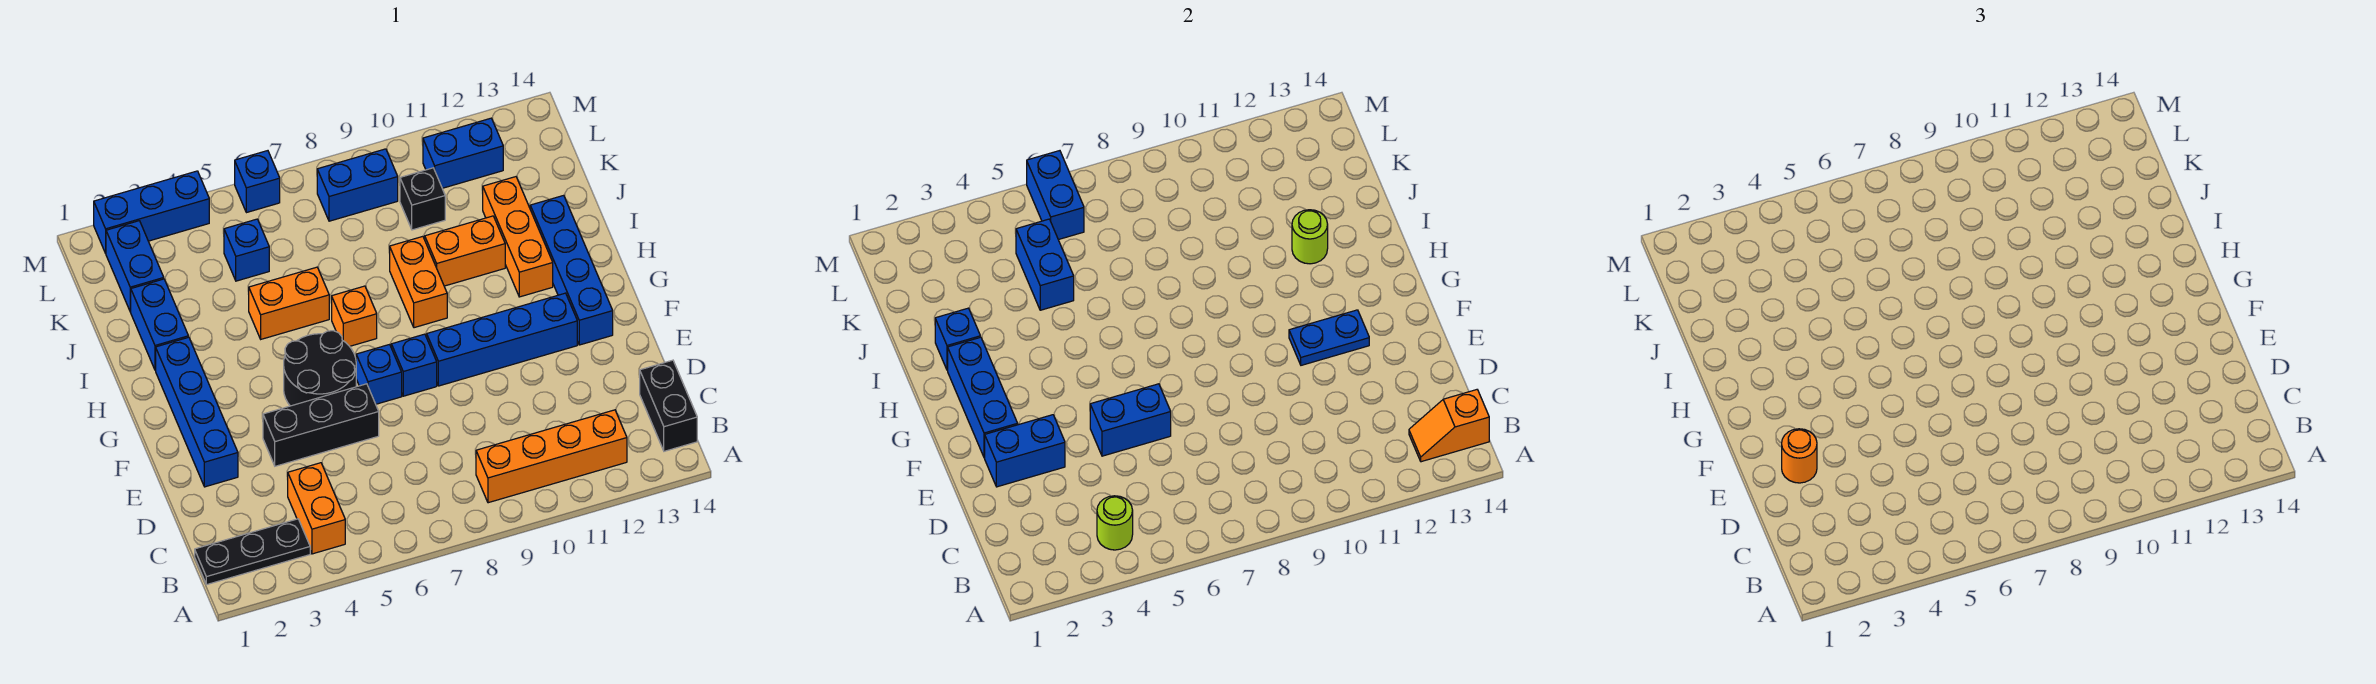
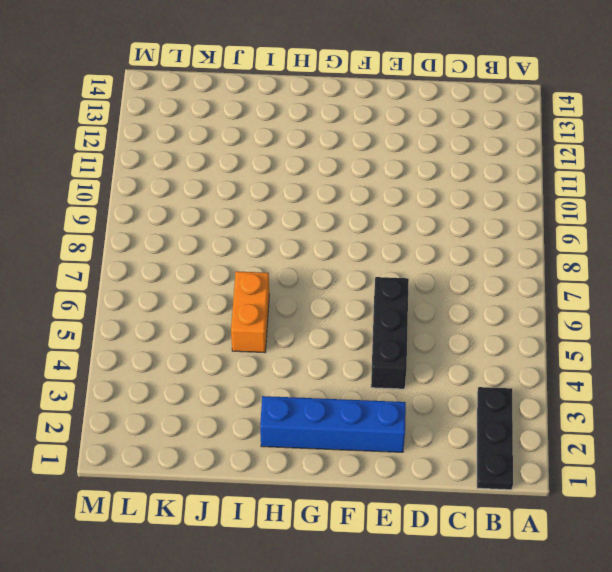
none -> orange brick B4:C4 level 1
none -> orange brick B9:B12 level 1
none -> black brick B14:C14 level 1
none -> black round brick F5:G6 level 1

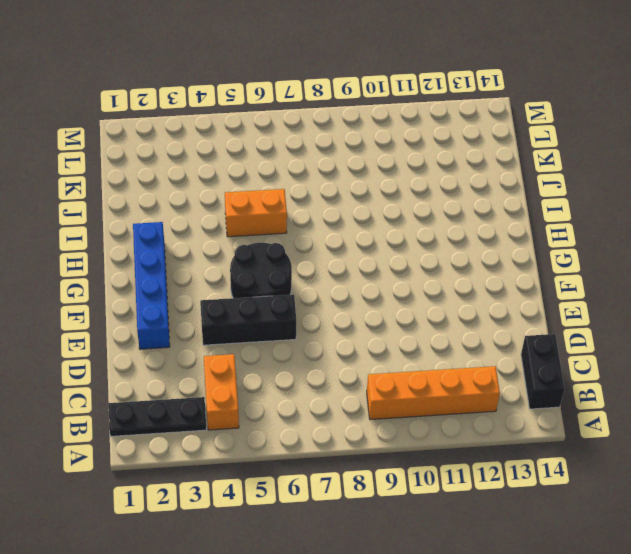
none -> blue brick F7 level 1
none -> blue brick F8 level 1
none -> blue brick F9:F12 level 1
none -> blue brick F13:I13 level 1

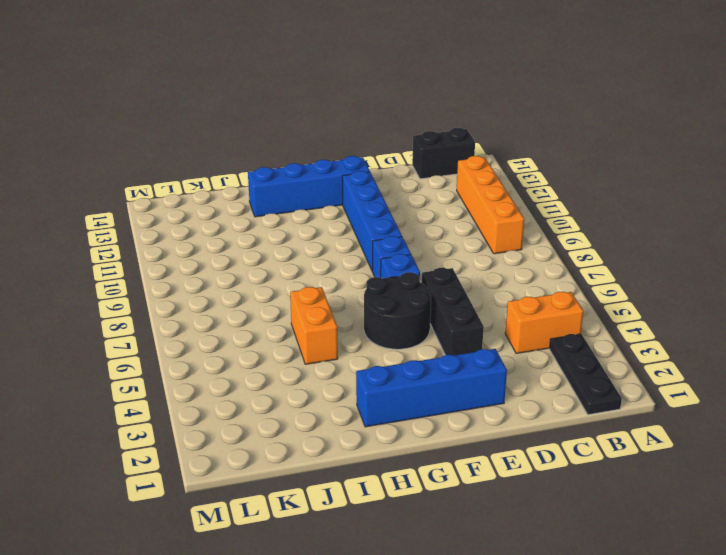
none -> orange brick H7 level 1
none -> orange brick H9:I9 level 1
none -> orange brick H12:J12 level 1
none -> blue brick I2:J2 level 1

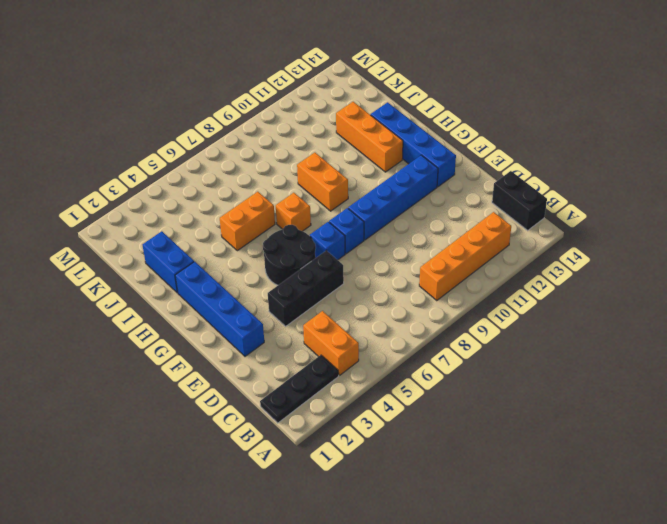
none -> orange brick I10:I11 level 1
none -> blue brick K2:L2 level 1
none -> blue brick K5 level 1
none -> black brick K10 level 1

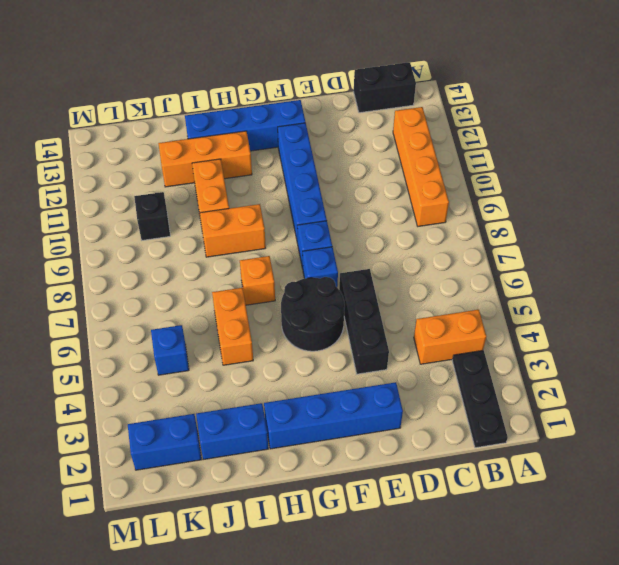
none -> blue brick L8:L9 level 1
none -> blue brick L11:L12 level 1
none -> blue brick M2:M4 level 1
none -> blue brick M6 level 1

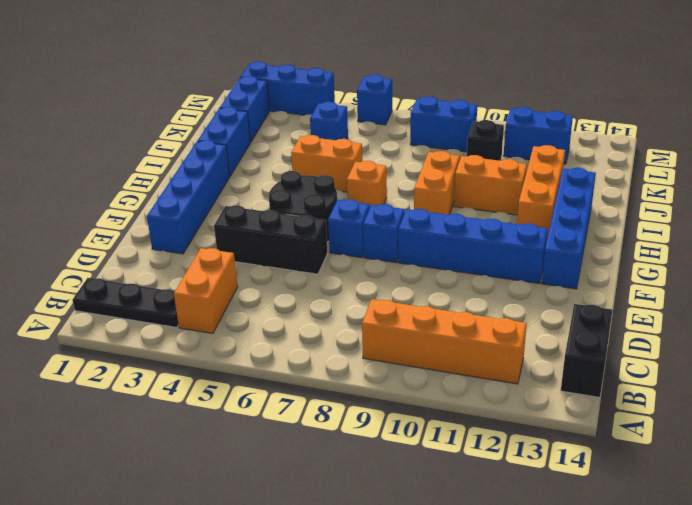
none -> lime round brick B4 level 2
none -> orange slope B13:B14 level 2 top 14
none -> blue brick E2:E3 level 2
none -> blue brick E5:E6 level 2

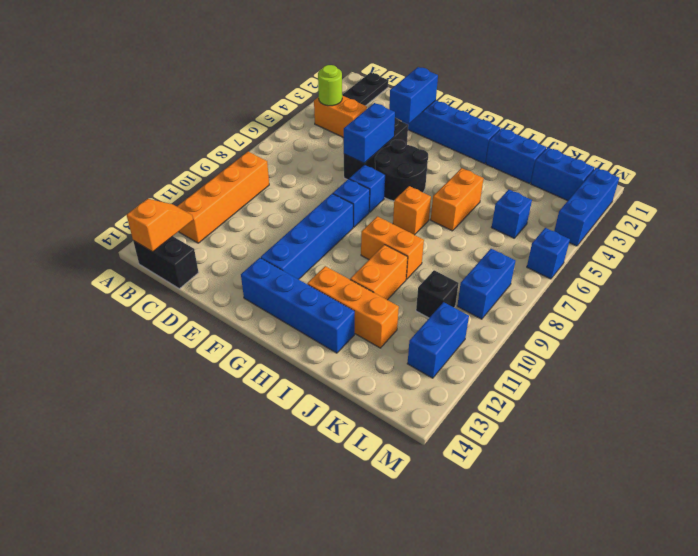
none -> blue brick F2:H2 level 2
none -> blue plate F11:F12 level 2
none -> blue brick I2 level 2
none -> lime round brick I12 level 2

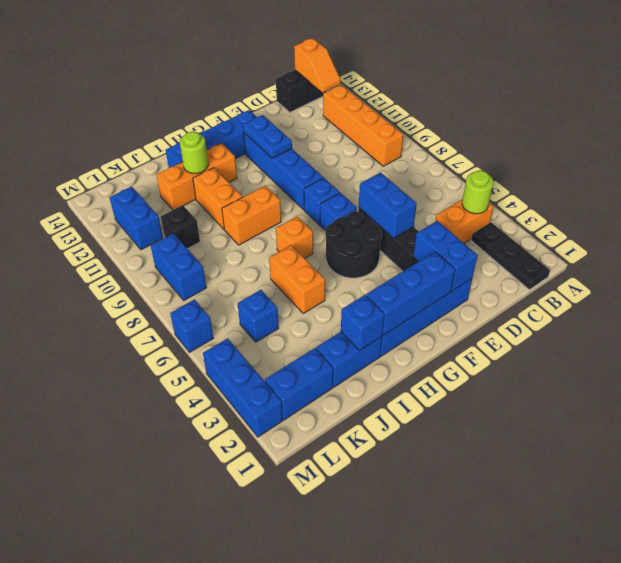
none -> blue brick J5:K5 level 2
none -> blue brick L6:M6 level 2
none -> orange round brick E2 level 3

